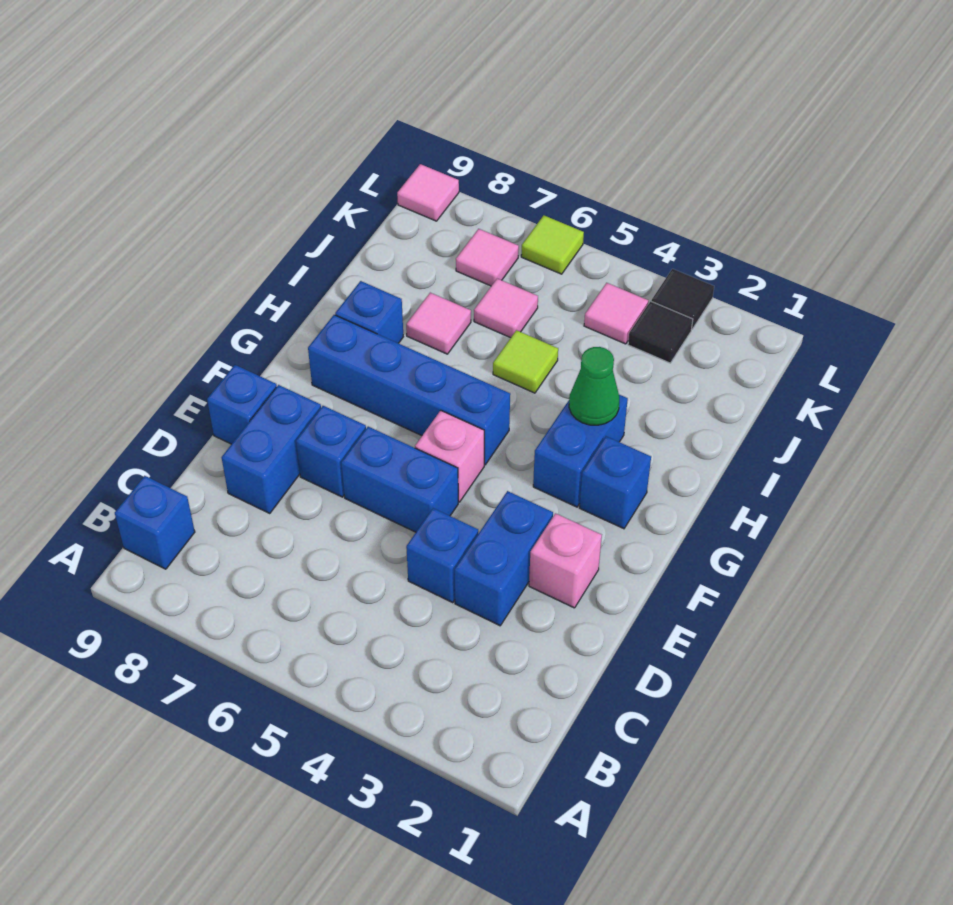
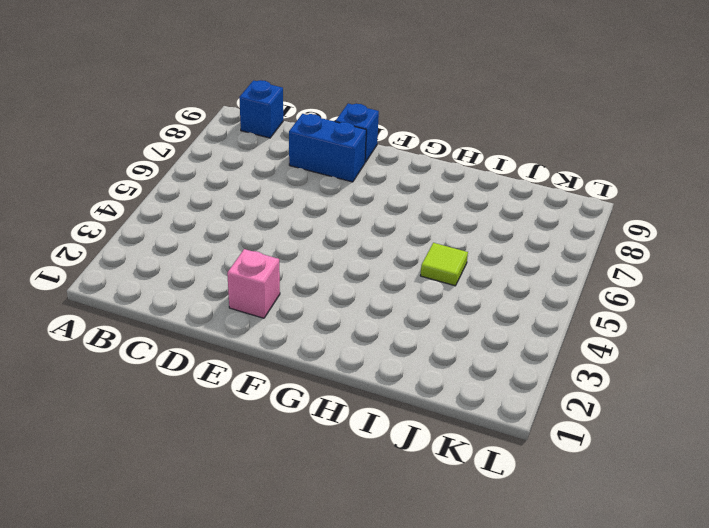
none -> blue brick D3:E3 level 1
none -> blue brick D4 level 1
none -> blue brick E5:E6 level 1

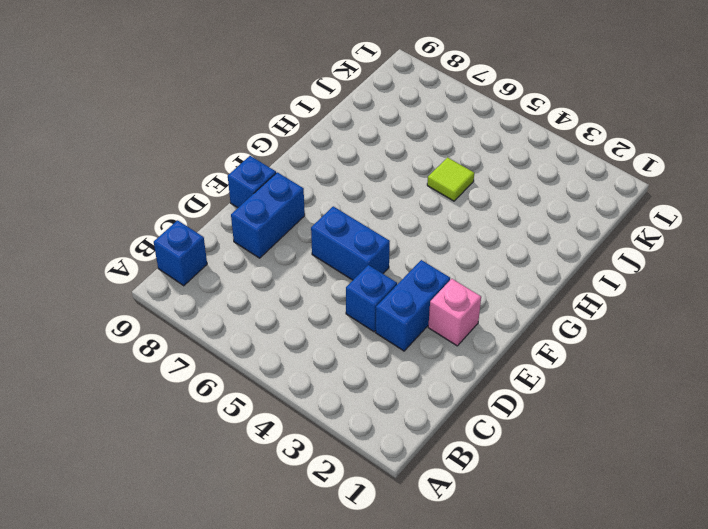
none -> blue brick E7 level 1
none -> pink brick F5 level 1
none -> blue brick G2 level 1

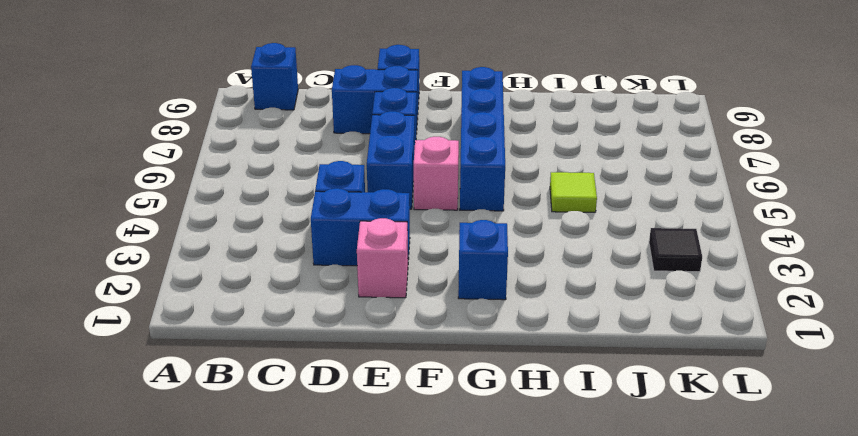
none -> blue brick G3:H3 level 1
none -> blue brick H8 level 1
none -> pink tile I7 level 1

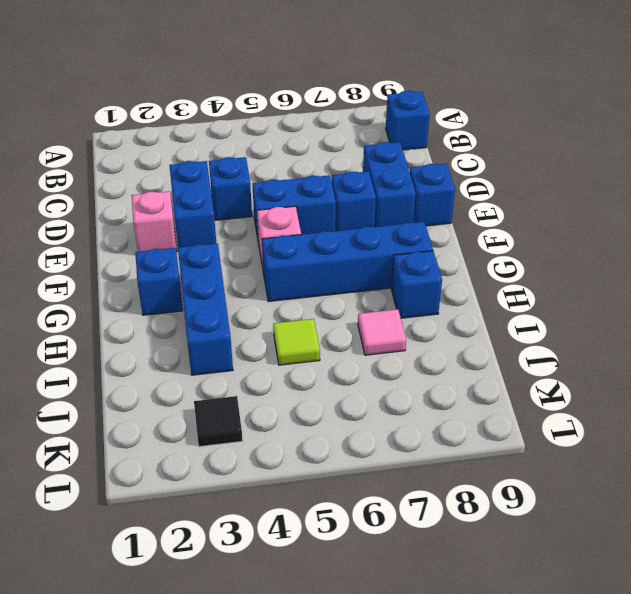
blue brick G3:I3 level 1 -> blue brick G3:H3 level 1
none -> pink tile J6 level 1
none -> pink tile K4 level 1
none -> pink tile K7 level 1

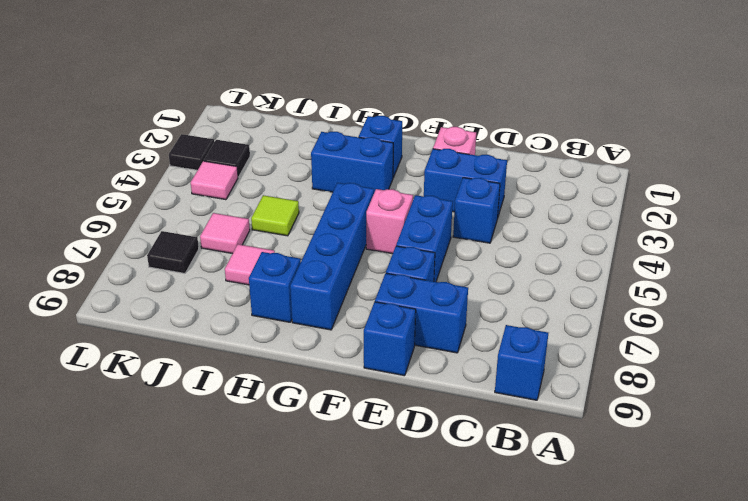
black tile K7 level 1 -> pink tile K7 level 1
none -> lime tile L6 level 1
none -> pink tile L9 level 1
none -> green cone H3 level 2

